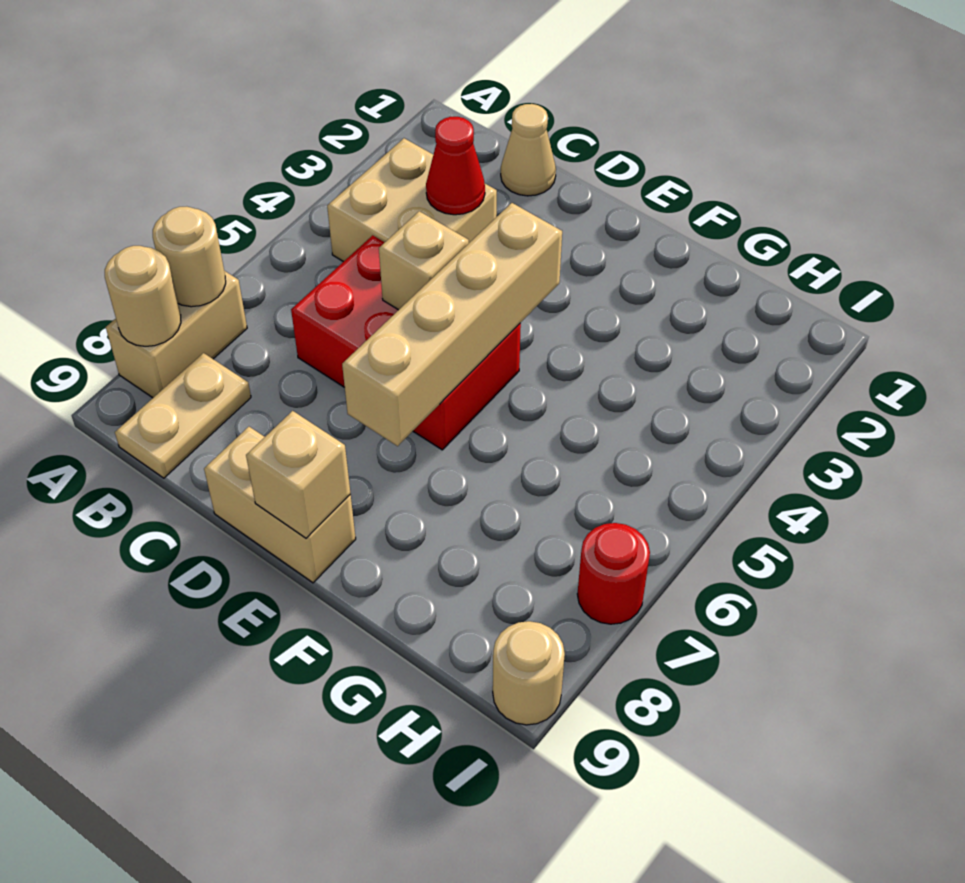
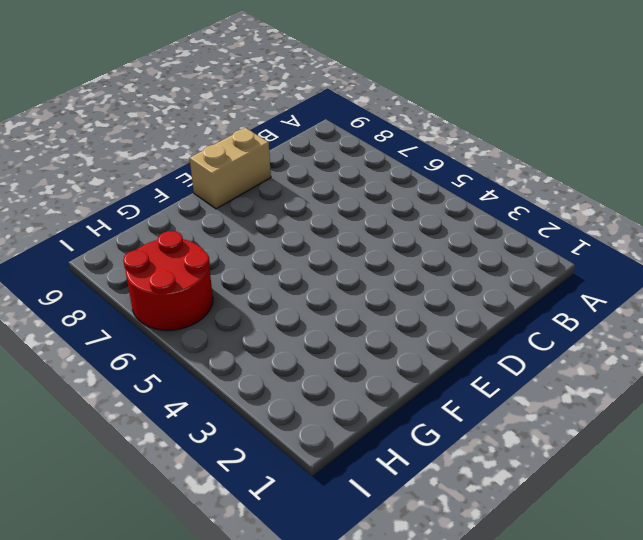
red round brick H6:I7 level 1 -> red round brick I7 level 1
none -> tan brick A7:A8 level 1
none -> tan brick B3:C4 level 1
none -> tan plate B8:B9 level 1

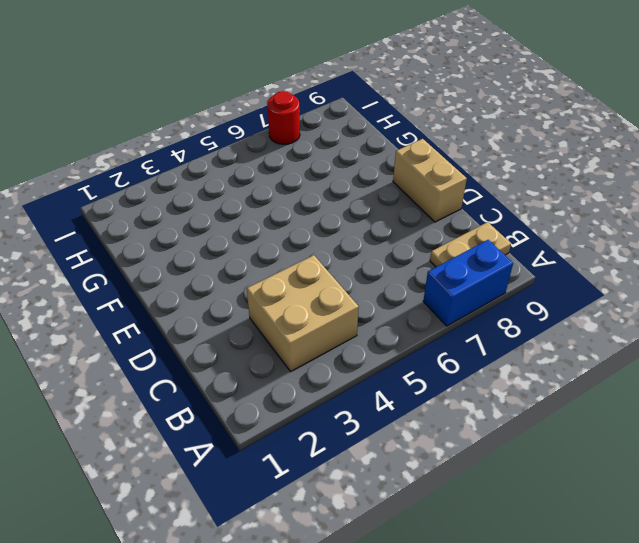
blue brick A7:A8 level 1 -> tan brick A7:A8 level 1
none -> tan cone C1 level 1
none -> red brick C5:E6 level 1
none -> tan round brick I9 level 1

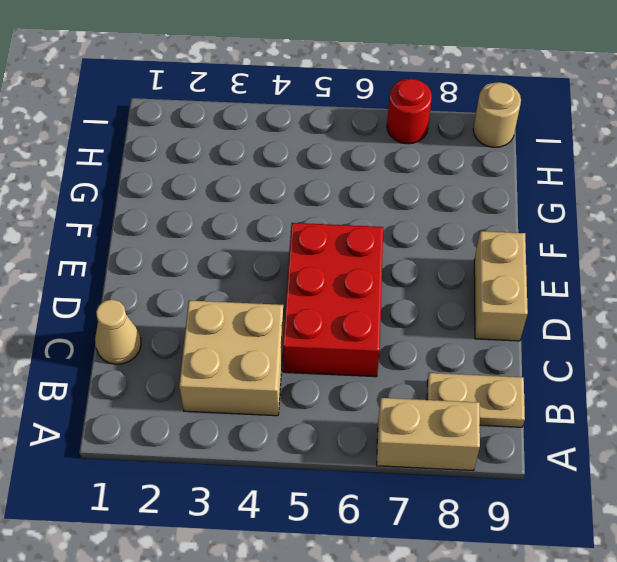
none -> tan round brick A7 level 2
none -> tan round brick A8 level 2
none -> red cone C3 level 2

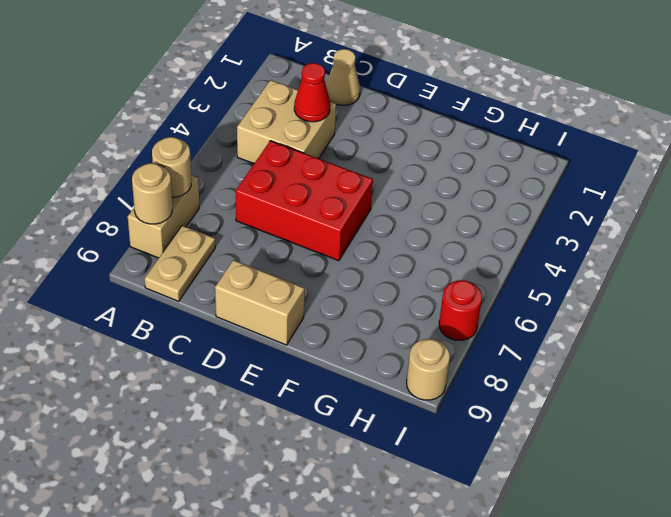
none -> tan brick D5 level 2
none -> tan brick E4:E7 level 2
none -> tan brick E9 level 2

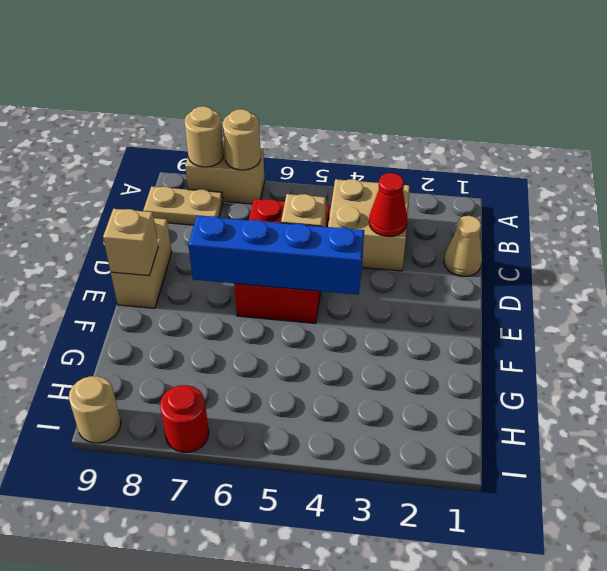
blue brick E4:E7 level 2 -> tan brick E4:E7 level 2

